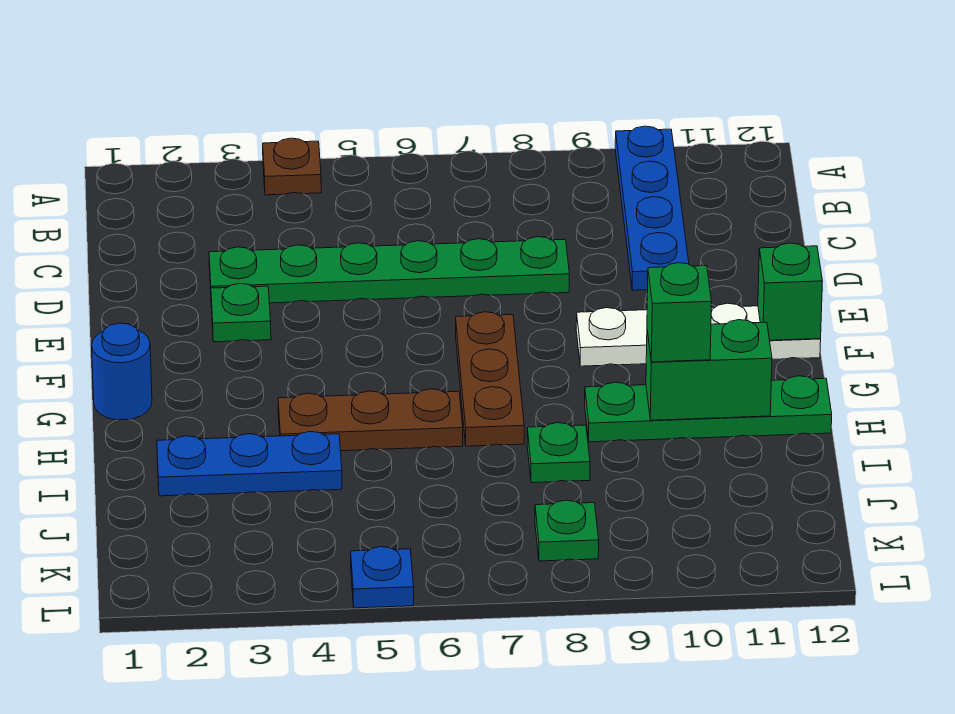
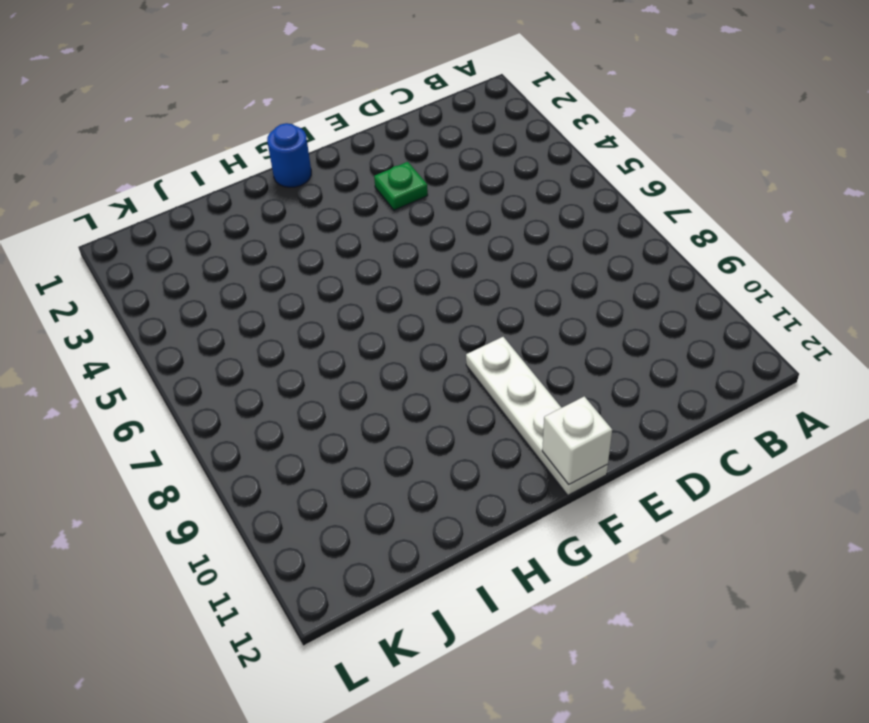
white brick F12 level 2 -> green brick F12 level 2
none -> brown plate A4 level 1
none -> blue plate A10:D10 level 1
none -> green plate D3:D8 level 1

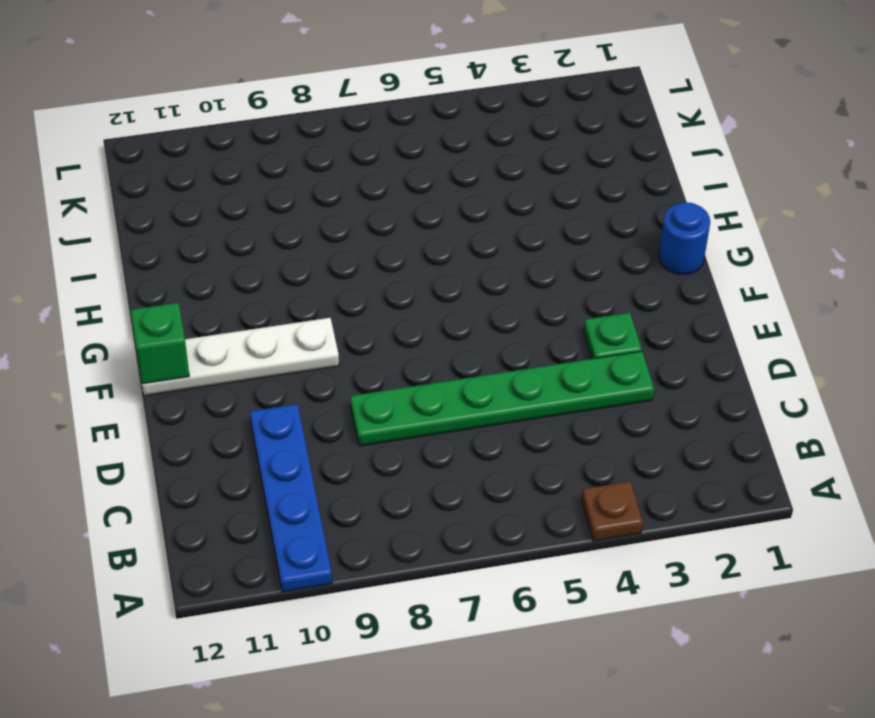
none -> brown plate F7:H7 level 1
none -> brown plate H4:H6 level 1
none -> green plate H9:H12 level 1

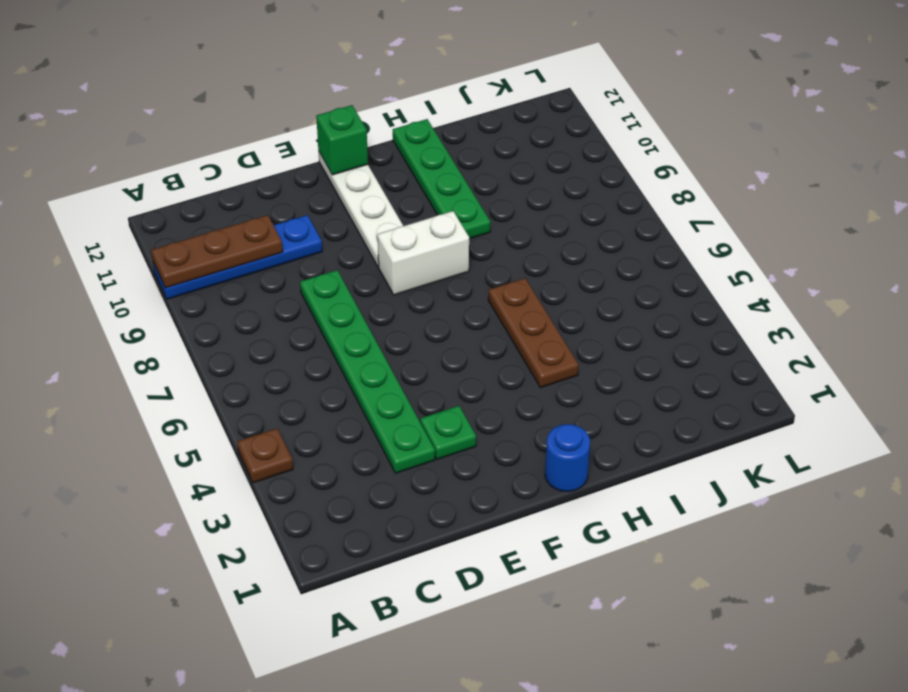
brown plate A10:C10 level 2 -> brown plate F7:H7 level 1
white brick F8:G8 level 1 -> none
none -> blue plate I2:I4 level 1
none -> green plate I8 level 1
none -> green plate K8 level 1

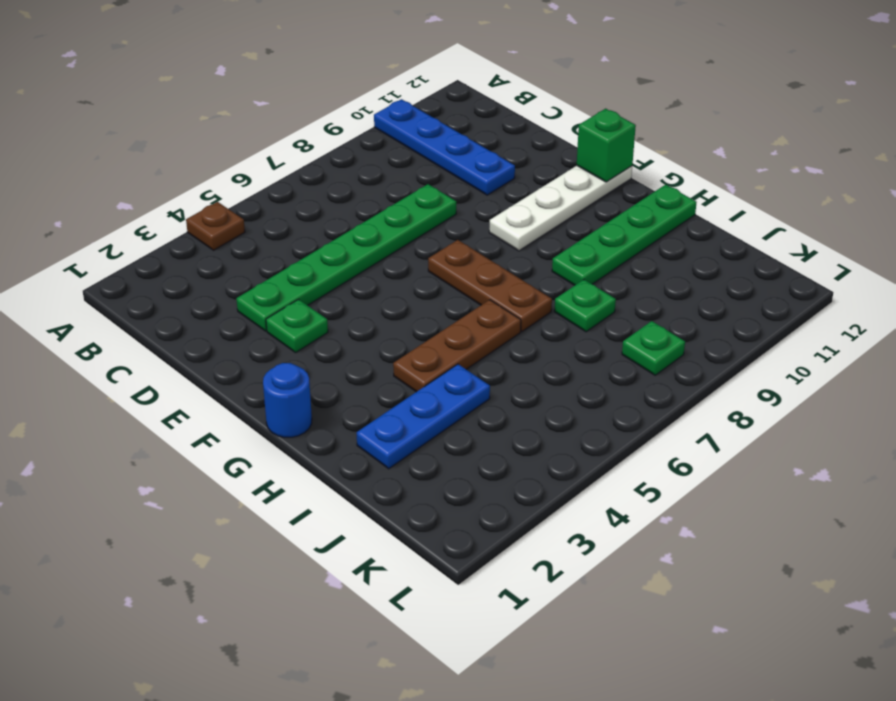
none -> blue plate L5 level 1
none -> green brick H10:H11 level 2
none -> green brick H10 level 3

